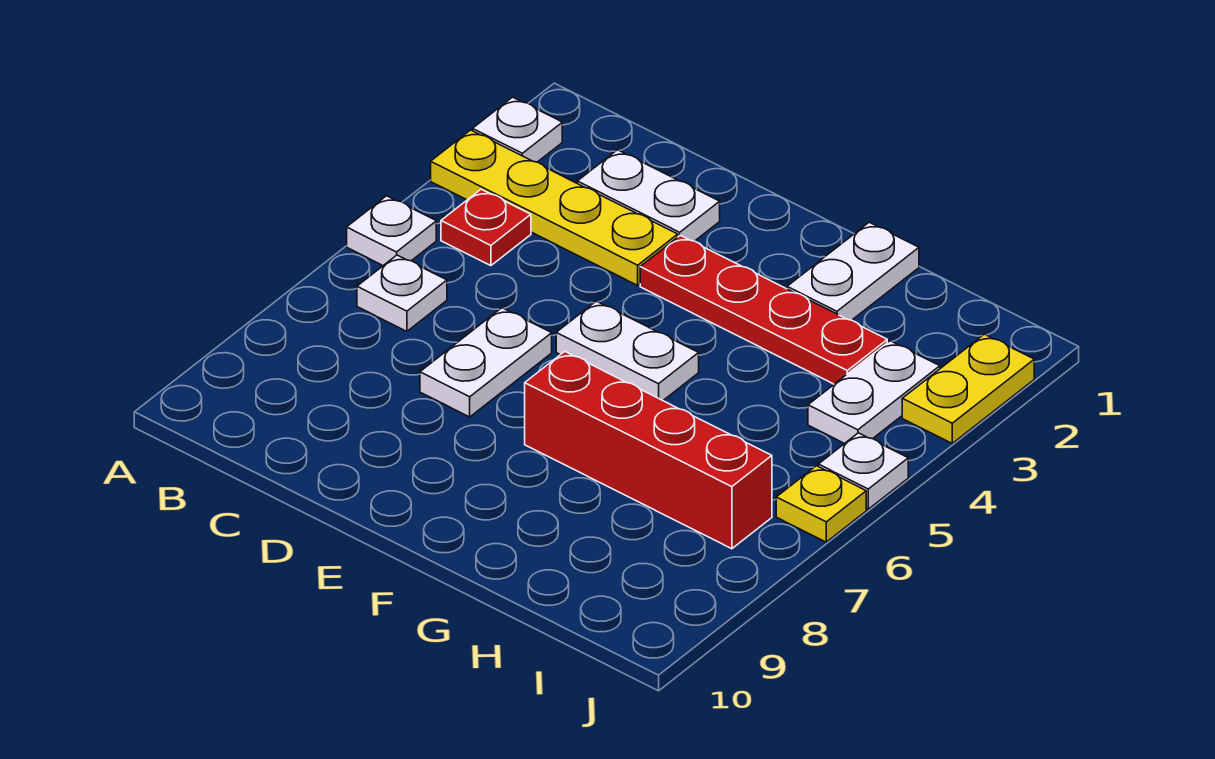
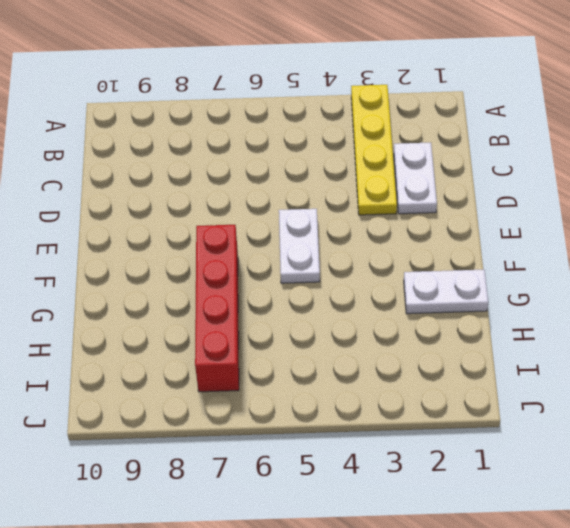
none -> white plate A2 level 1
none -> white plate A5 level 1
none -> red plate B4 level 1

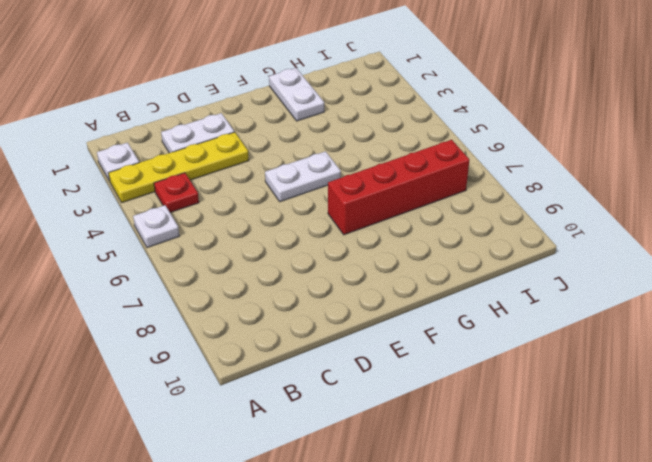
none -> white plate B6 level 1
none -> white plate D6:D7 level 1
none -> red plate E3:H3 level 1

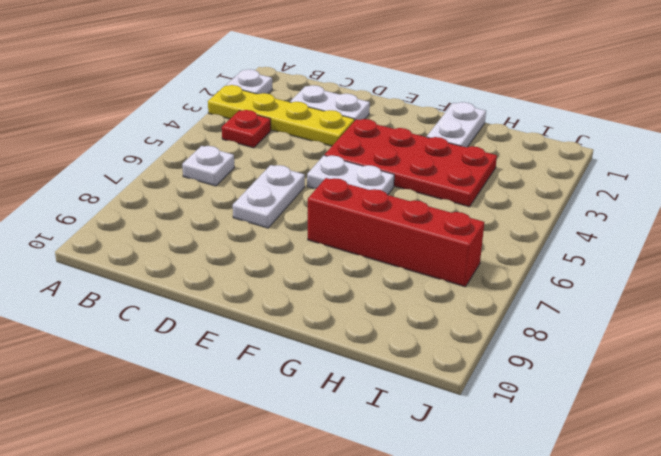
red plate E3:H4 level 1 -> red plate E3:H3 level 1
none -> white plate A5 level 1
none -> white plate I3:I4 level 1
none -> yellow plate J2:J3 level 1

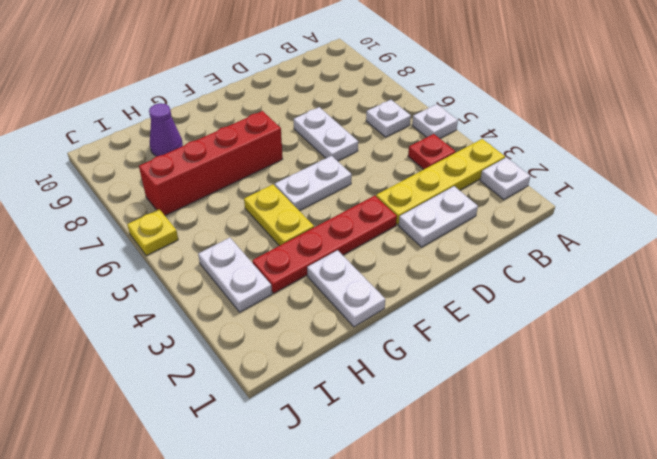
yellow plate G4:G5 level 1 -> yellow plate J2:J3 level 1
purple cone H9 level 1 -> none
none -> white plate J5 level 1

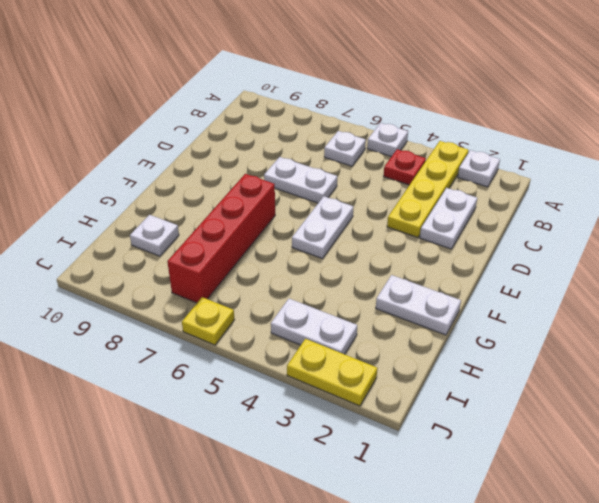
white plate H9 level 1 -> white plate J5 level 1
none -> red plate E3:H3 level 1

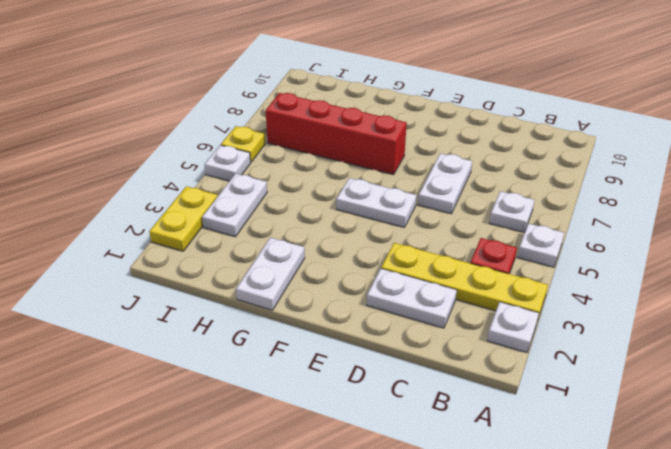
none -> red plate E3:H3 level 1

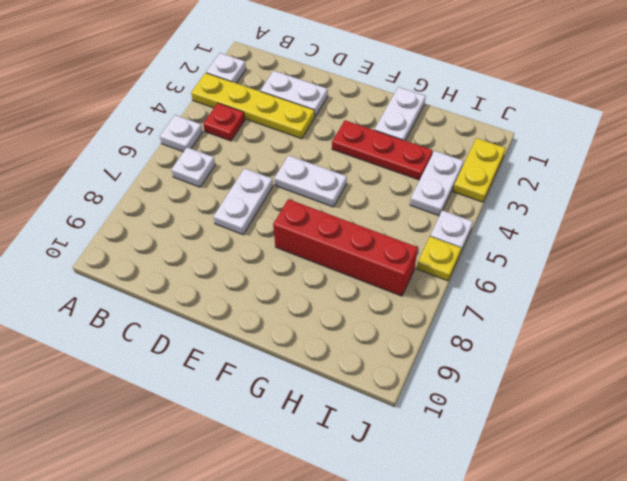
red plate F3:H3 level 1 -> red plate E3:H3 level 1

